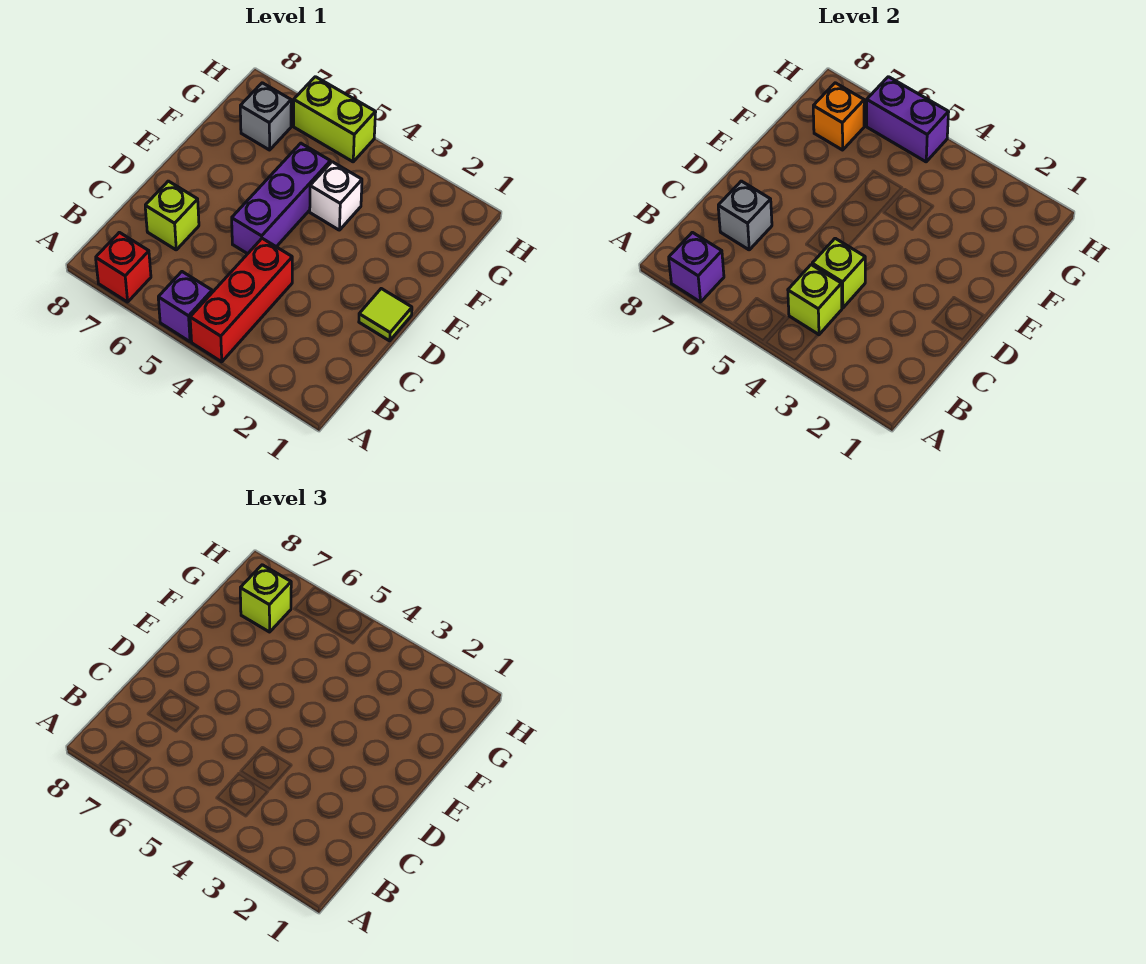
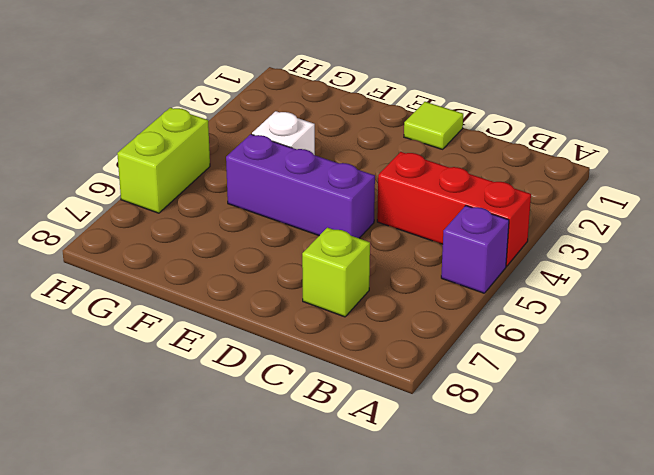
none -> red brick A7 level 1
none -> grey brick G7 level 1
none -> purple brick A7 level 2

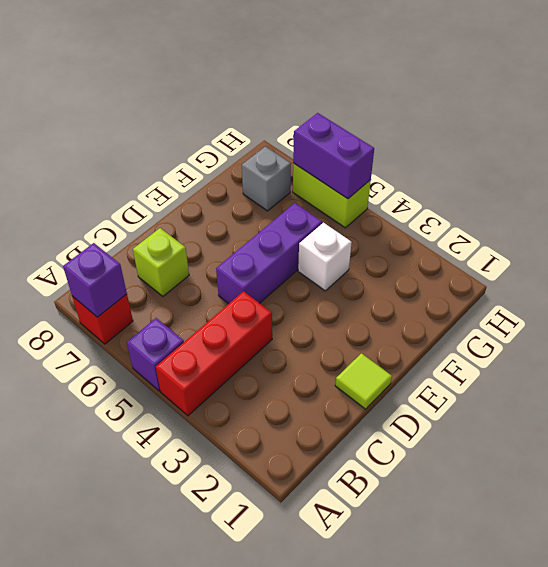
none -> lime brick B4 level 2
none -> lime brick C4 level 2
none -> grey brick C7 level 2

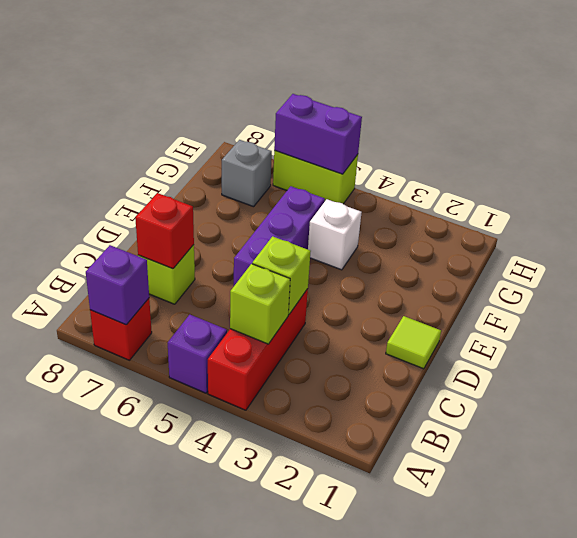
red brick C7 level 2 -> grey brick C7 level 2
none -> orange brick G7 level 2
none -> lime brick G7 level 3

